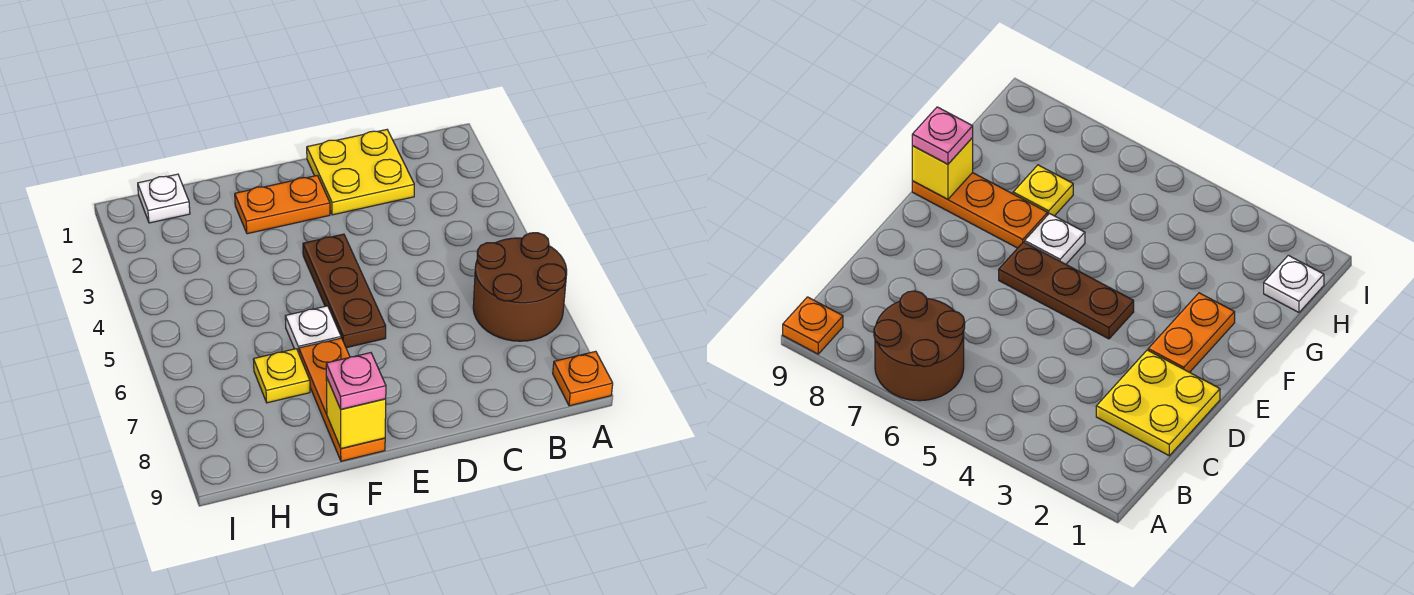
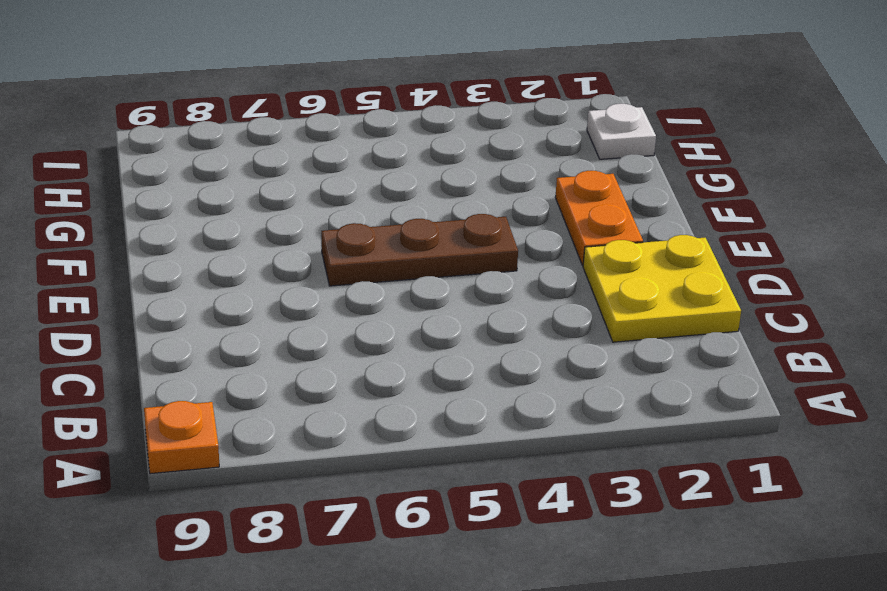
none -> brown round brick A6:B7 level 1
none -> white plate F6 level 1

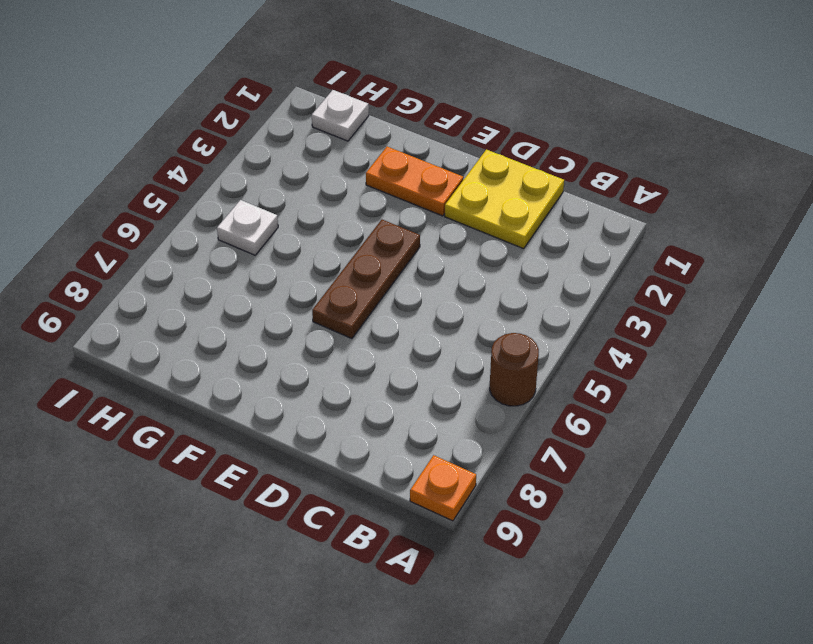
brown round brick A6 level 1 -> brown round brick A6:B7 level 1
white plate H5 level 1 -> white plate F6 level 1
none -> orange plate F7:F9 level 1
none -> yellow plate G7 level 1

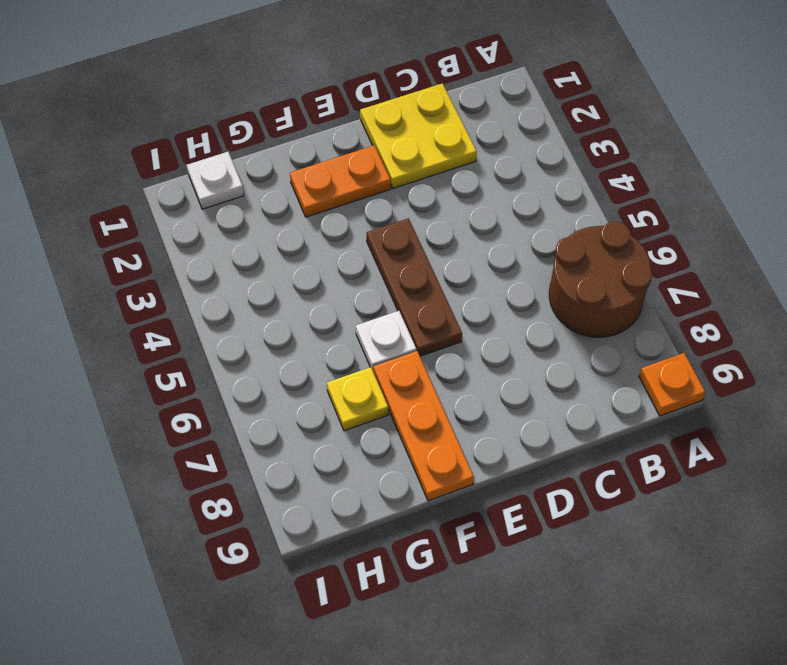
none -> yellow brick F9 level 2
none -> pink plate F9 level 3

